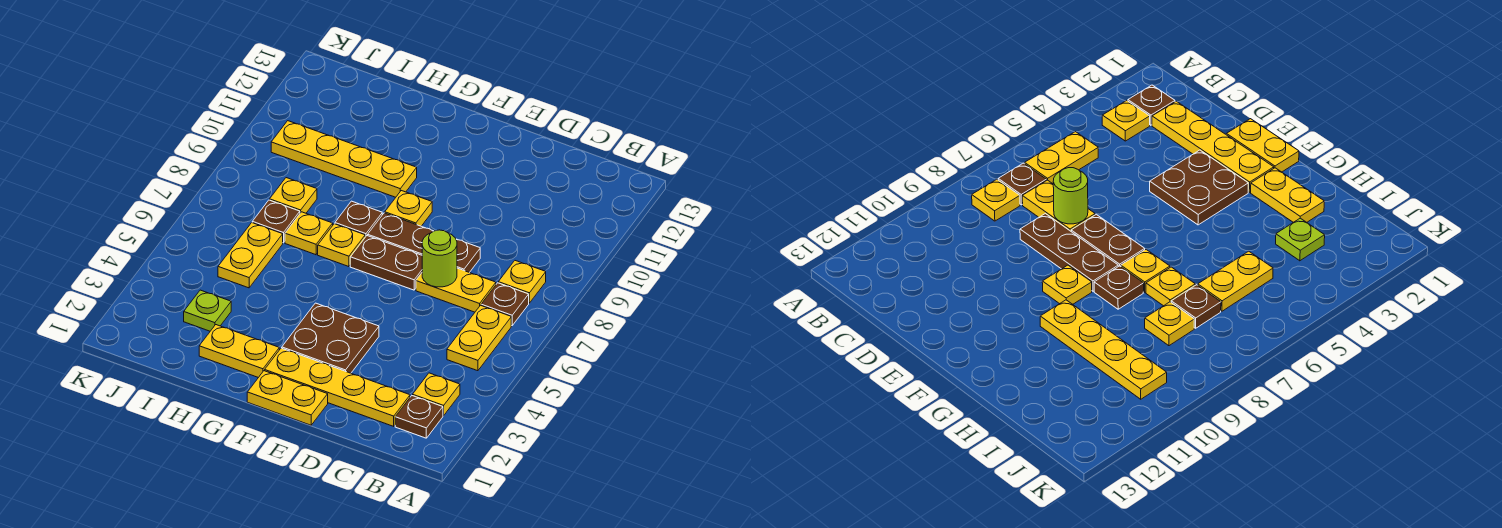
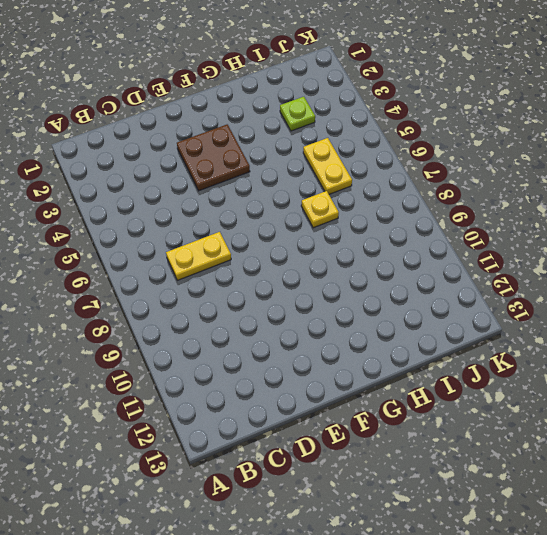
none -> brown plate B2 level 1
none -> yellow plate B3 level 1
none -> yellow plate B5:B6 level 1

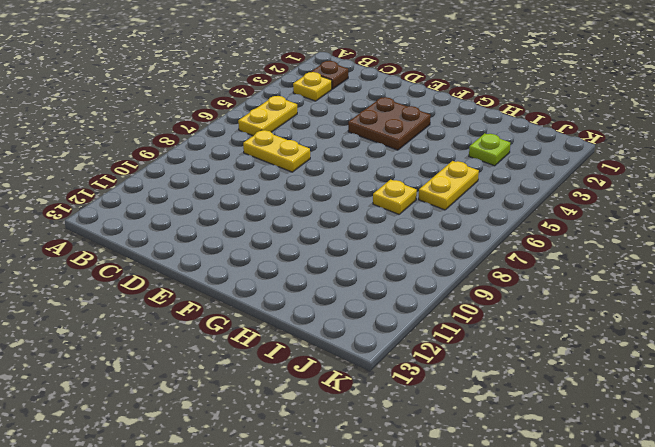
none -> brown plate B7 level 1
none -> yellow plate B8 level 1
none -> yellow plate C2:F2 level 1

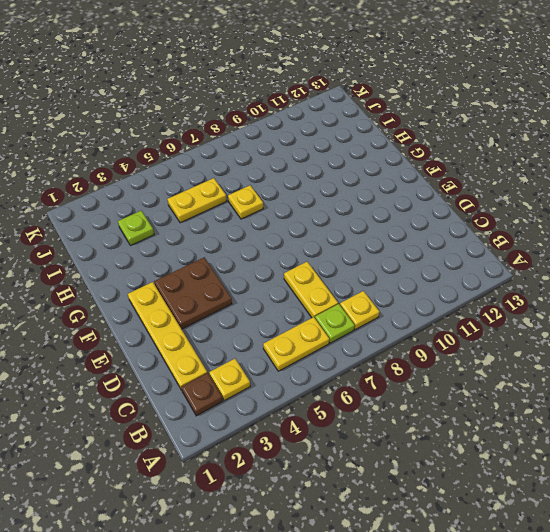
lime plate B7 level 1 -> brown plate B7 level 1
none -> brown plate D8:F8 level 1
none -> yellow plate E1:F1 level 1
none -> brown plate E7:F7 level 1

